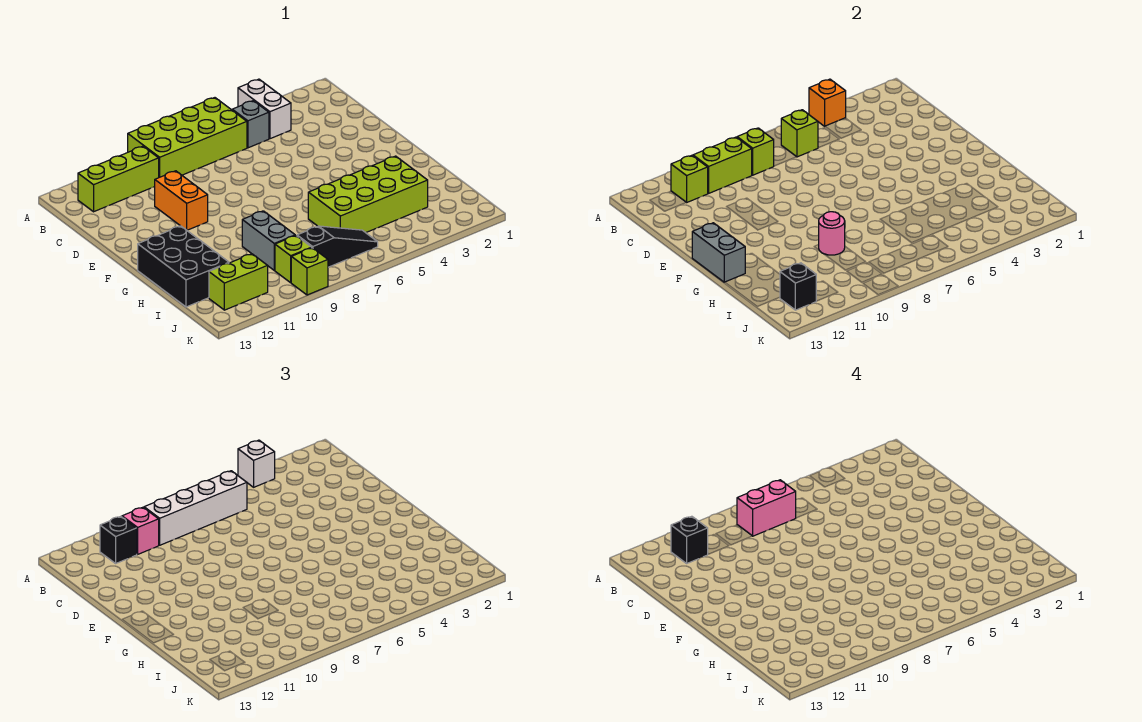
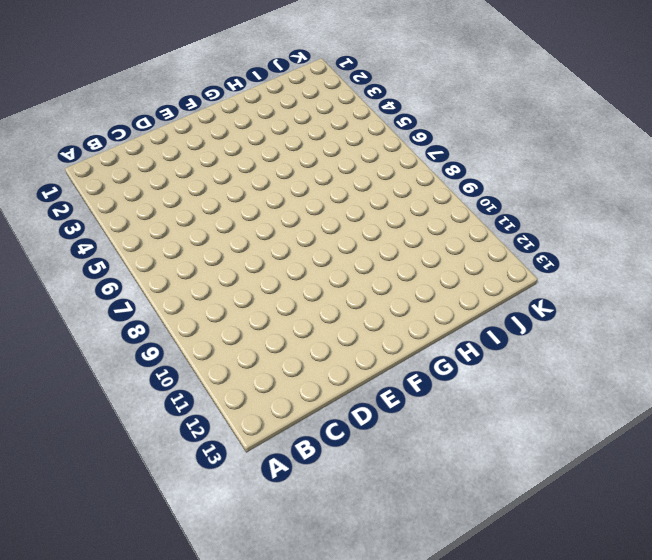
none -> white brick A4:B4 level 1
none -> lime brick A6:B9 level 1
none -> grey brick B5 level 1

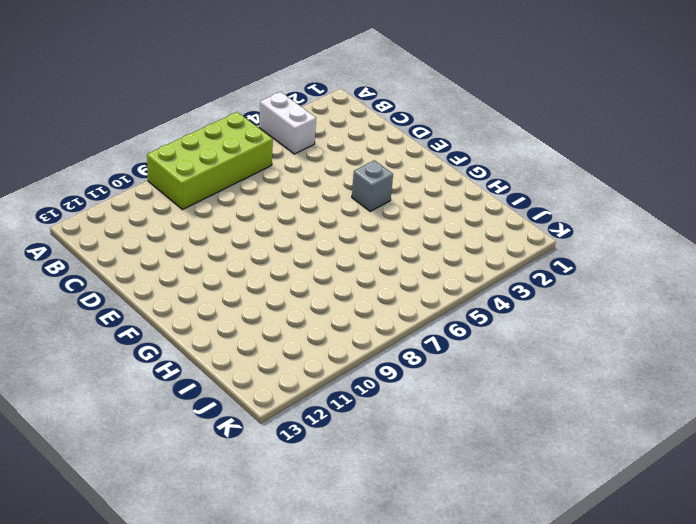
grey brick F4 level 1 -> grey brick B5 level 1
none -> lime brick B10:B12 level 1
none -> orange brick D10:E10 level 1
none -> black brick G12:I13 level 1

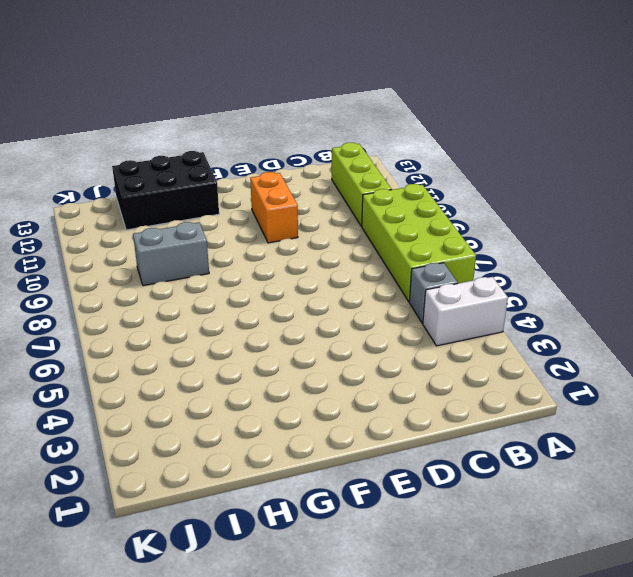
orange brick E10:E11 level 1 -> orange brick D10:E10 level 1
none -> lime brick H3:I6 level 1
none -> black slope J6:J8 level 1 top 8
none -> lime brick J9 level 1

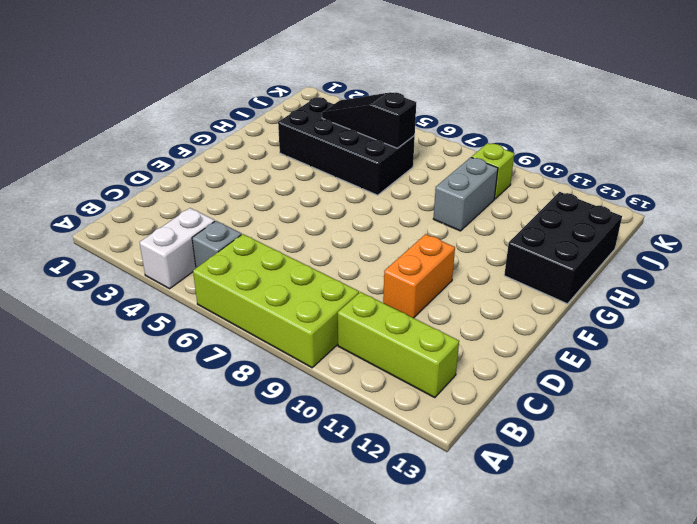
black brick H3:I6 level 1 -> lime brick H3:I6 level 1
black slope I4:I6 level 2 top 6 -> black slope J6:J8 level 1 top 8
none -> lime brick J11:J12 level 1
none -> lime brick K9 level 1
none -> orange brick A4 level 2

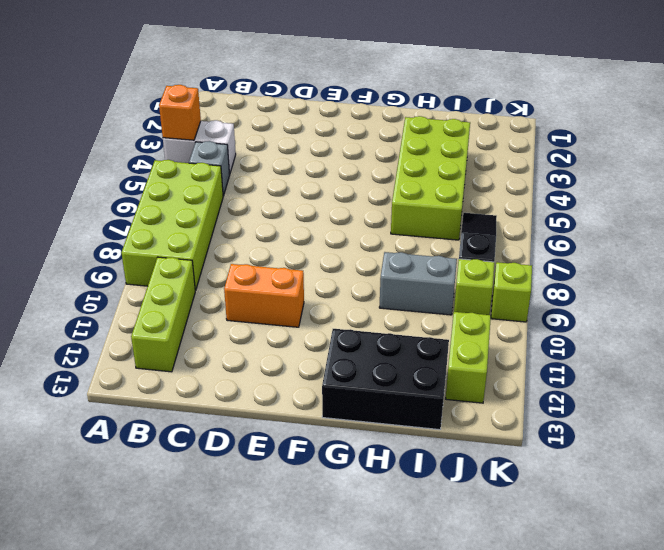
none -> lime brick B6 level 2
none -> lime brick B8 level 2
none -> lime brick B9:B10 level 2

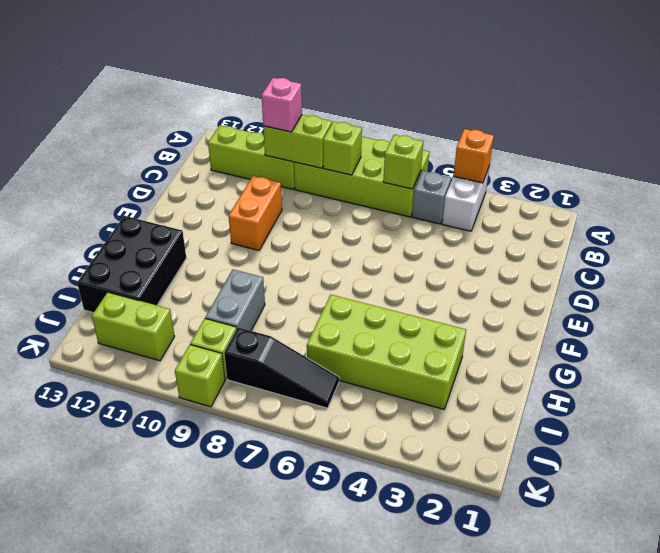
none -> lime brick B11 level 2
none -> grey brick F13:G13 level 2
none -> pink round brick H9 level 2

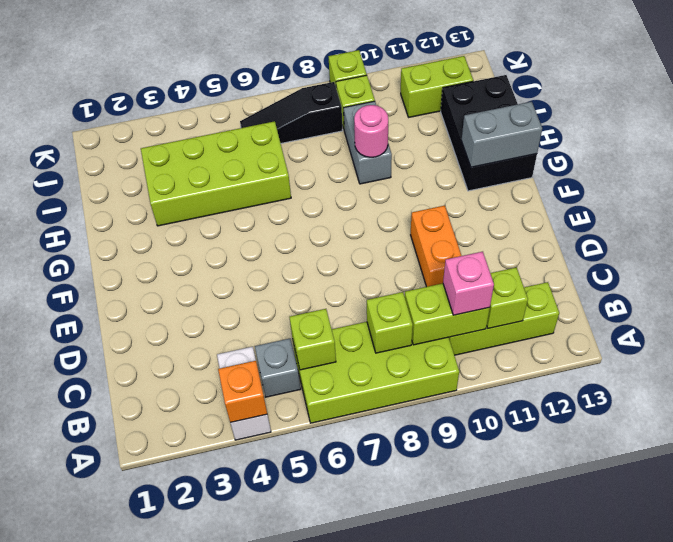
grey brick G12:G13 level 2 -> grey brick F13:G13 level 2
none -> black brick J12 level 2
none -> white brick A4 level 3
none -> white brick B6:B9 level 3

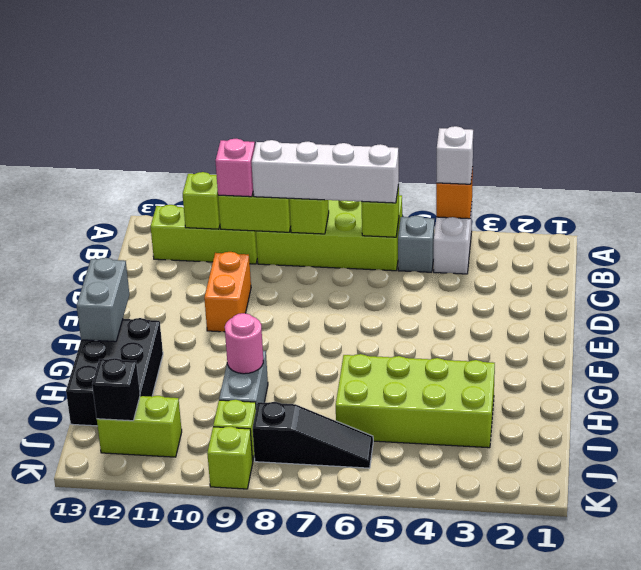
none -> black brick B11 level 3
none -> pink brick B7:B8 level 4
none -> black brick B11 level 4

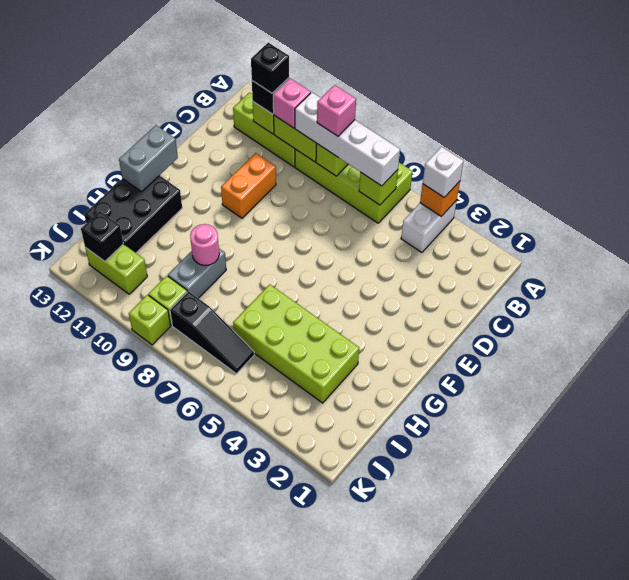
pink brick B8 level 4 -> pink brick B7:B8 level 4
none -> grey brick B5 level 1

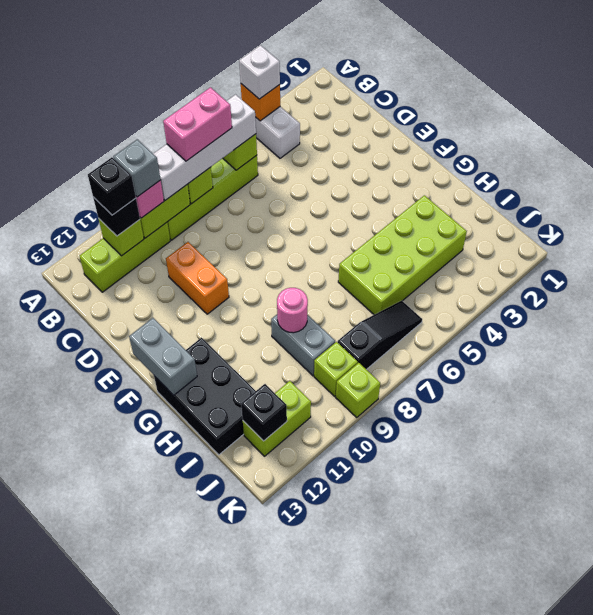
grey brick B10 level 4 -> grey brick B5 level 1

